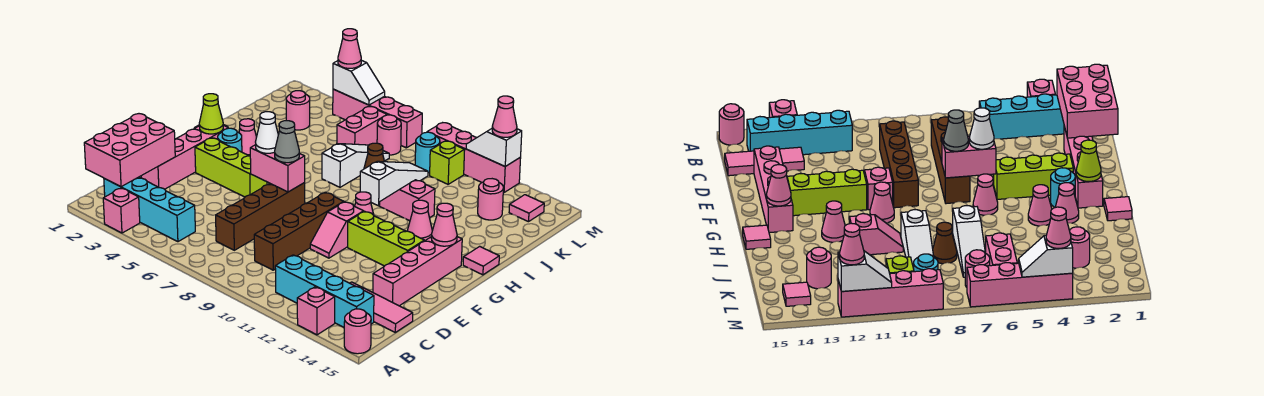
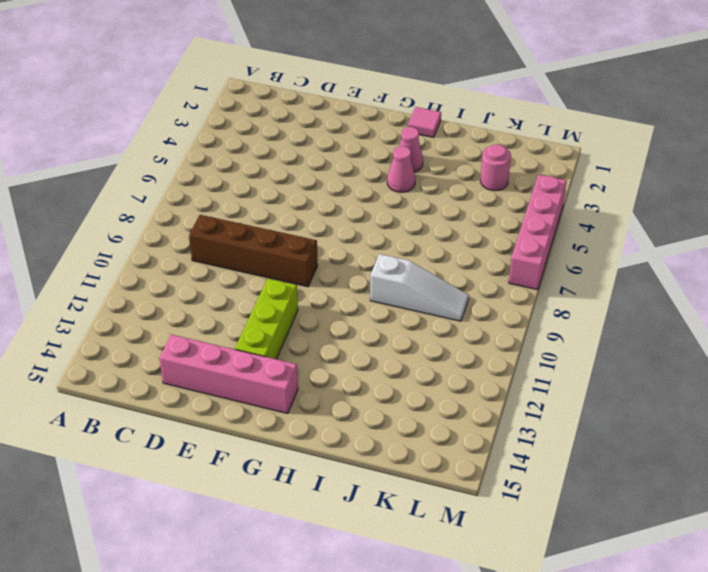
none -> pink brick A3 level 1
none -> pink brick A13 level 1
none -> pink round brick A15 level 1
none -> cyan brick B2:B5 level 1

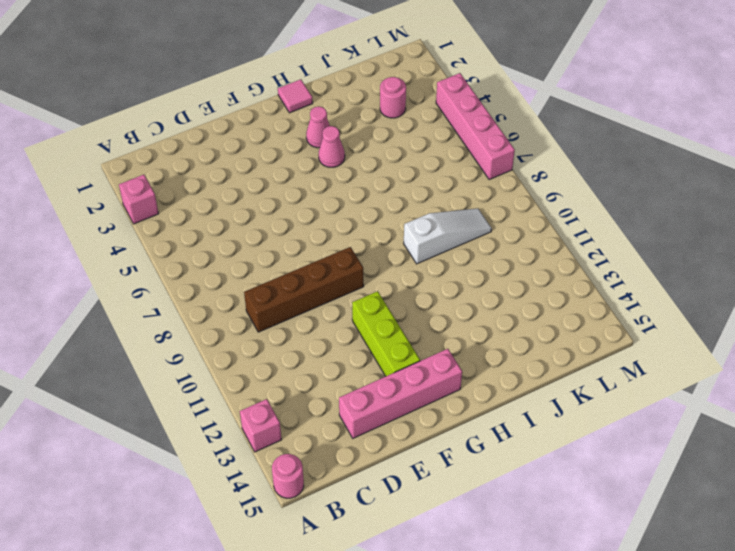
none -> cyan brick B2:B5 level 1
none -> cyan brick B11:B14 level 1
none -> brown brick C7:F7 level 1
none -> pink tile C13:C15 level 1

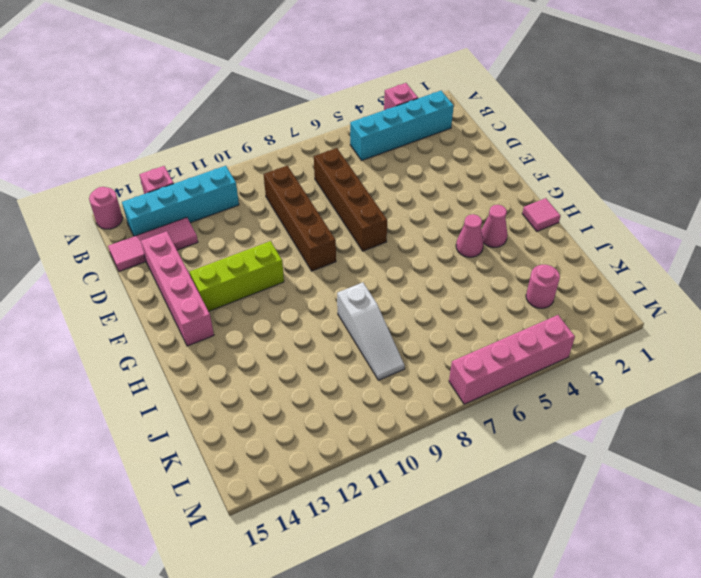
none -> pink brick D2:G2 level 1
none -> pink slope E10:F10 level 1 top F
none -> lime brick F3:F5 level 1
none -> cyan round brick G3 level 1

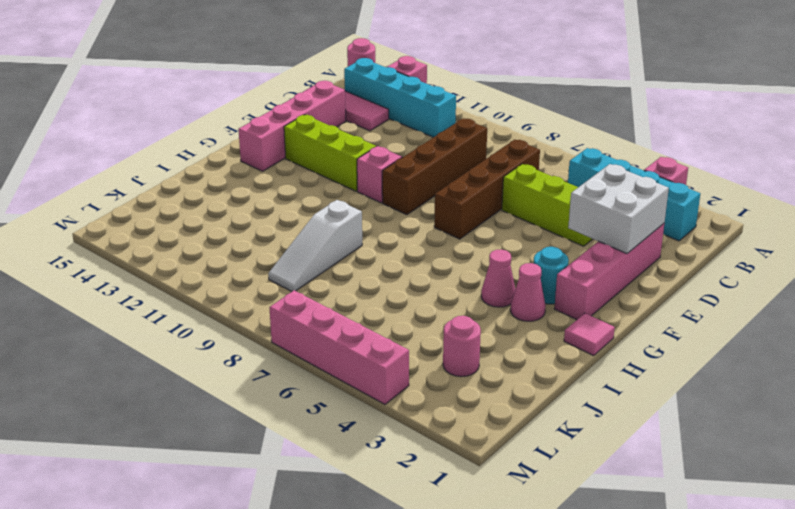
white brick D2:E3 level 2 -> pink brick B1:D2 level 2
lime brick D4:D6 level 1 -> lime brick F3:F5 level 1
none -> pink cone G6 level 1
none -> pink cone G10 level 1
none -> pink cone H12 level 1
none -> pink tile H15 level 1

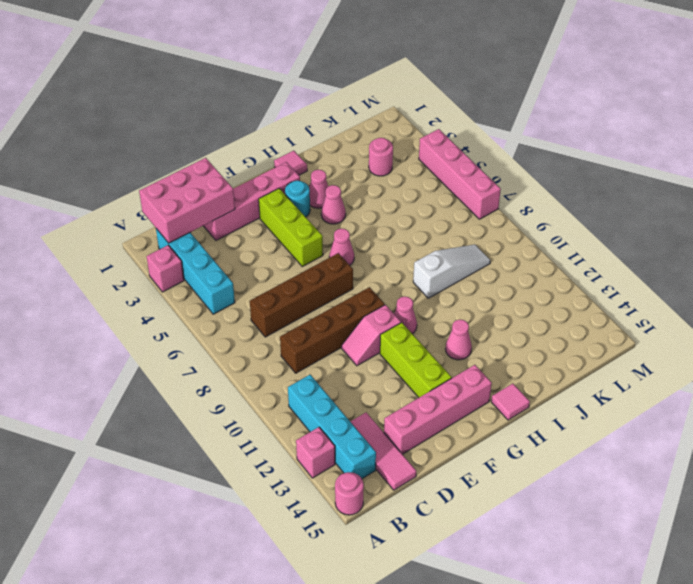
none -> white slope I7:K7 level 1 top I
none -> pink slope I10:I11 level 1 top 11
none -> brown cone J8 level 1
none -> pink brick K6:L6 level 1

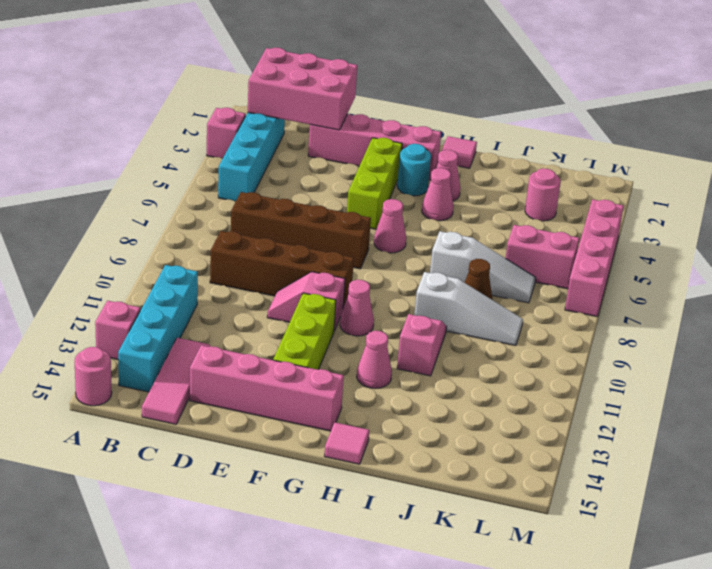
none -> pink round brick K13 level 1
none -> pink round brick L7 level 1
none -> cyan round brick L9 level 1
none -> lime brick L10 level 1

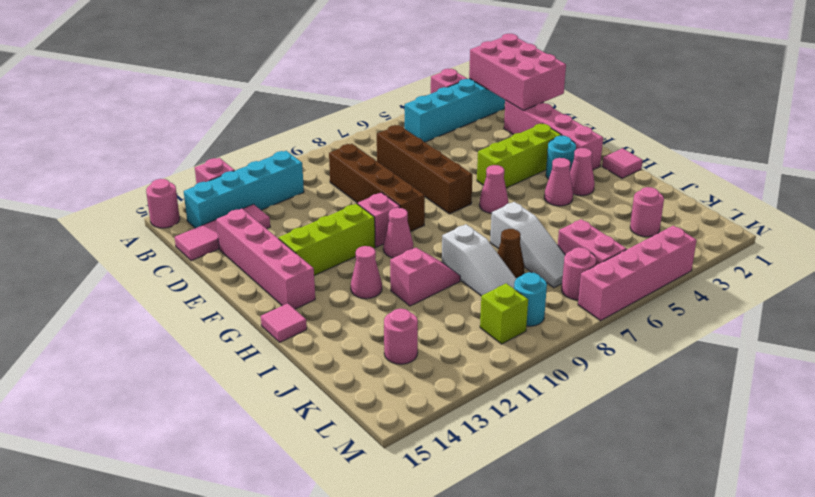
none -> pink tile L14 level 1
none -> pink brick M9:M12 level 1
none -> pink brick F6:F7 level 2
none -> lime cone G2 level 2

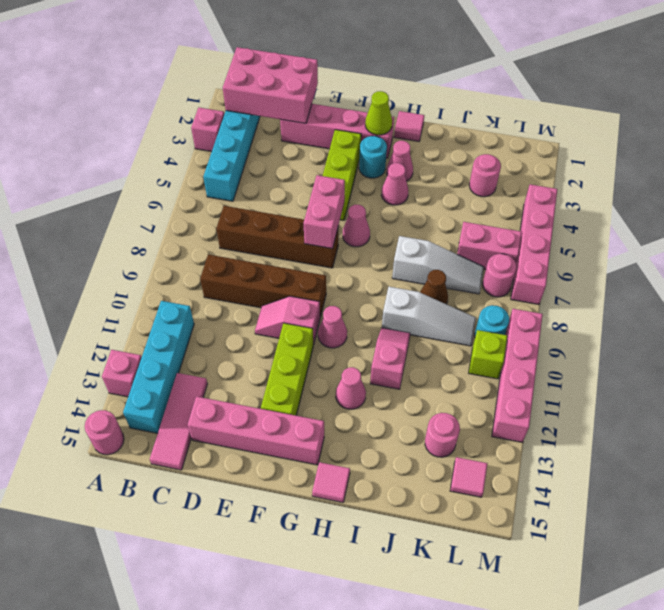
none -> pink cone G14 level 2
none -> white slope M4:M5 level 2 top 4
none -> white slope M11:M12 level 2 top 12
none -> white cone F6 level 3

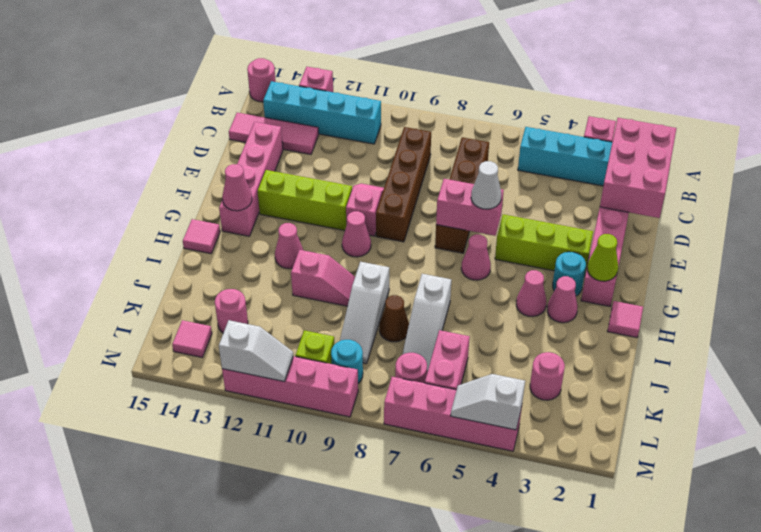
none -> grey cone F7 level 3
none -> pink cone M4 level 3
none -> pink cone M12 level 3

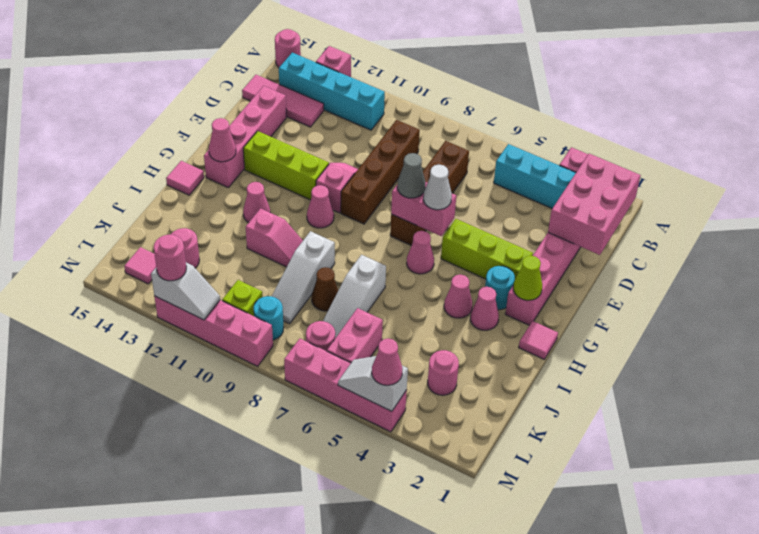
pink round brick M12 level 3 -> pink cone M12 level 3

